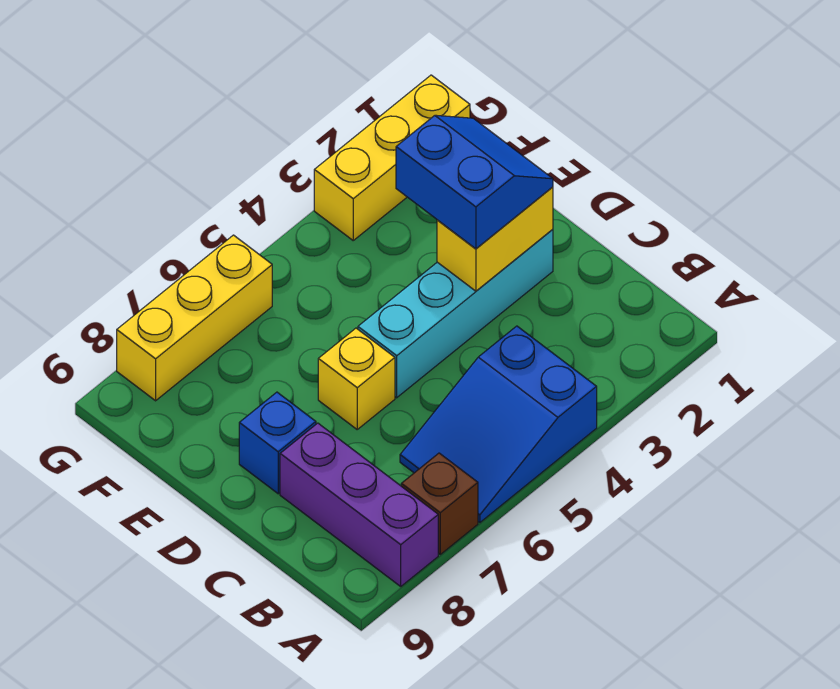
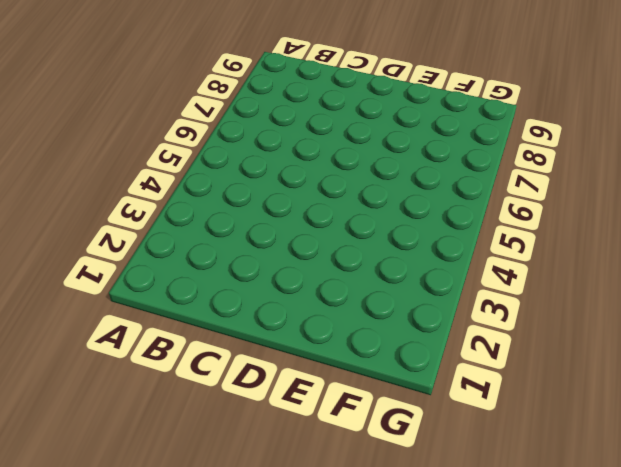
none -> blue slope A4:B6 level 1 top 4
none -> brown brick A7 level 1

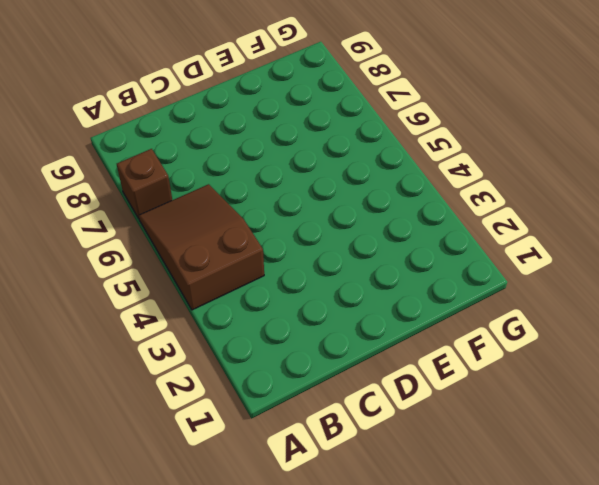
brown slope A4:B6 level 1 top 4 -> blue slope A4:B6 level 1 top 4
none -> purple brick A8:C8 level 1
none -> cyan brick D2:D5 level 1

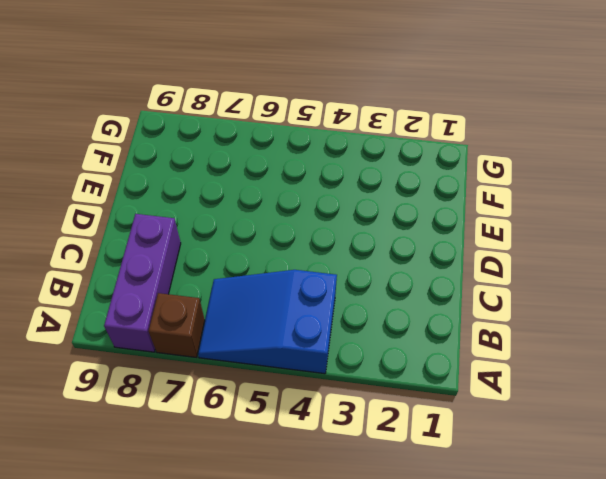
none -> cyan brick D2:D5 level 1
none -> yellow brick D6 level 1

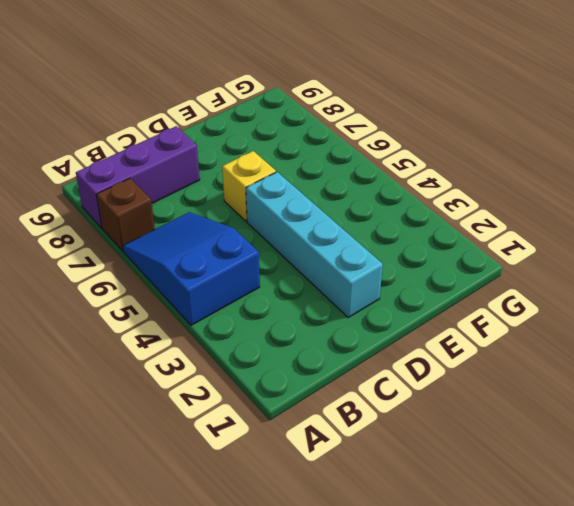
none -> blue brick D8 level 1
none -> yellow brick G1:G3 level 1

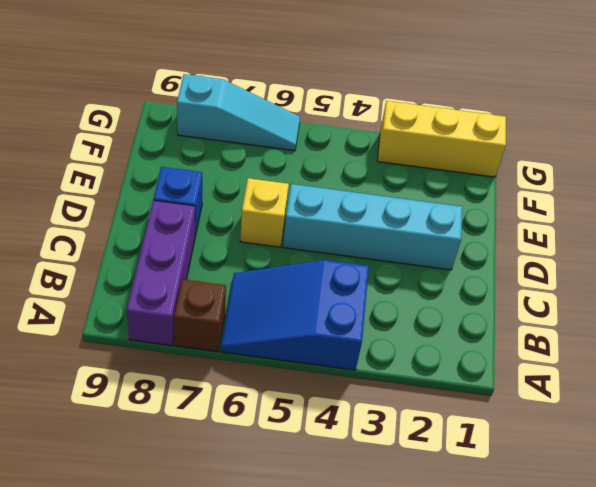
cyan slope G6:G8 level 1 top 8 -> yellow brick G6:G8 level 1
none -> yellow brick D2:D3 level 2
none -> blue slope D2:E3 level 3 top 3

